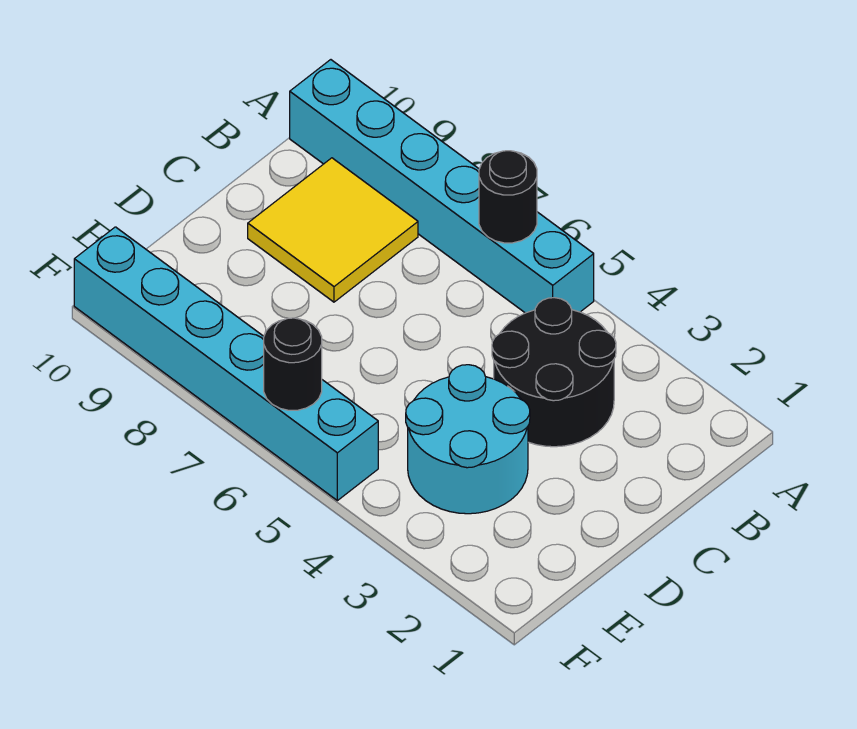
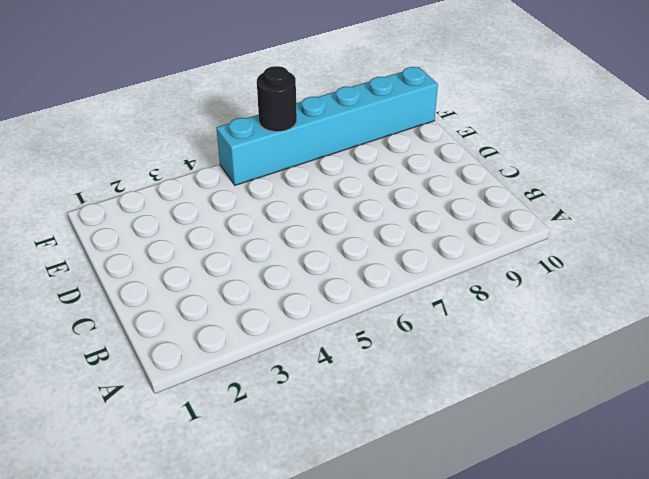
none -> cyan brick A5:A10 level 1
none -> black round brick B3:C4 level 1

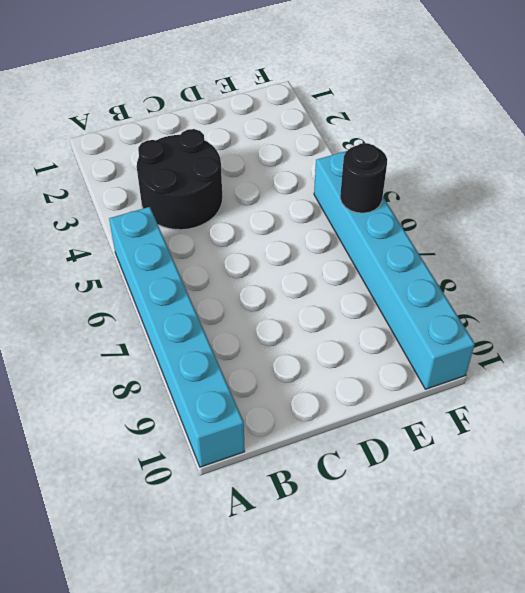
none -> yellow tile B8:C9 level 1
none -> cyan round brick D3:E4 level 1

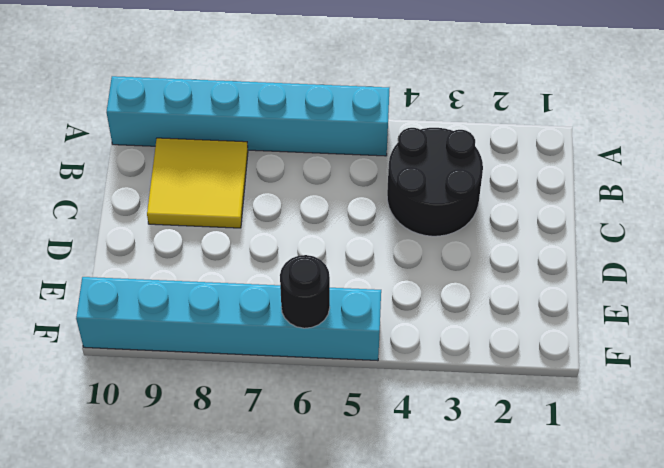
none -> cyan round brick D3:E4 level 1
none -> black round brick A6 level 2

